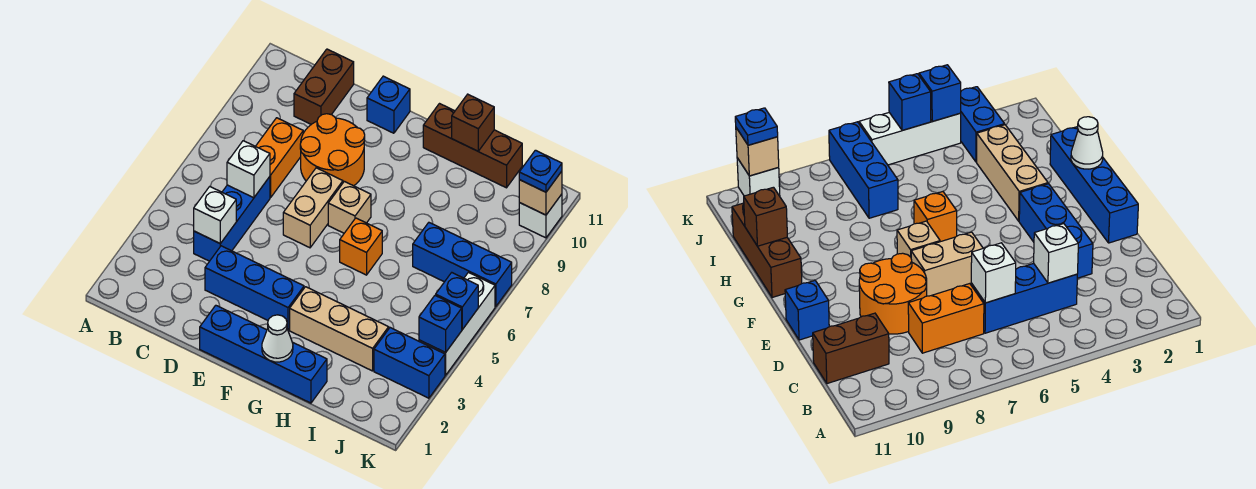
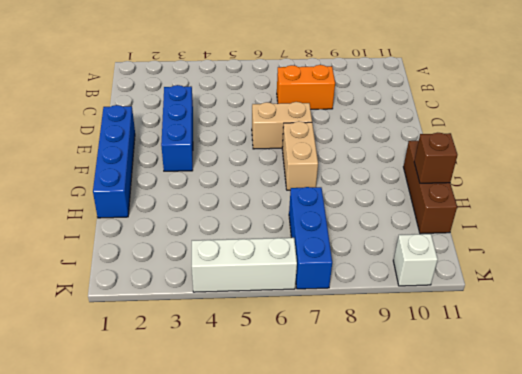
tan brick F7:G7 level 1 -> tan brick F7 level 1
none -> blue brick C4:C6 level 1
none -> brown brick C10:C11 level 1
none -> orange round brick D8:E9 level 1

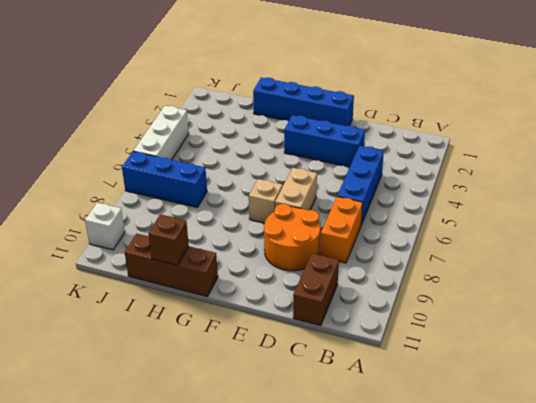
none -> blue brick E11 level 1
none -> tan brick G3:I3 level 1
none -> orange brick G6 level 1

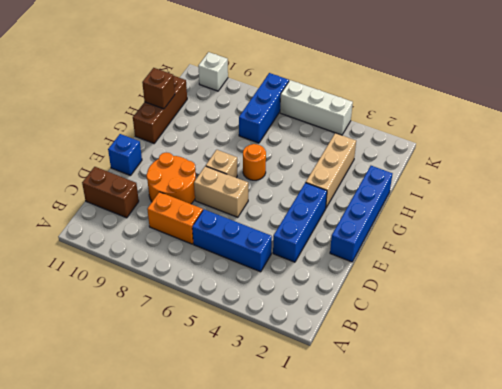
orange round brick G6 level 1 -> orange brick G6 level 1
none -> blue brick J3:K3 level 1
none -> white brick C4 level 2
none -> white brick C6 level 2

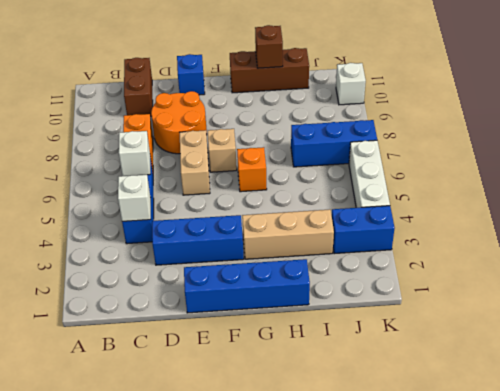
none -> white cone G1 level 2
none -> blue brick K4 level 2
none -> blue brick K5 level 2

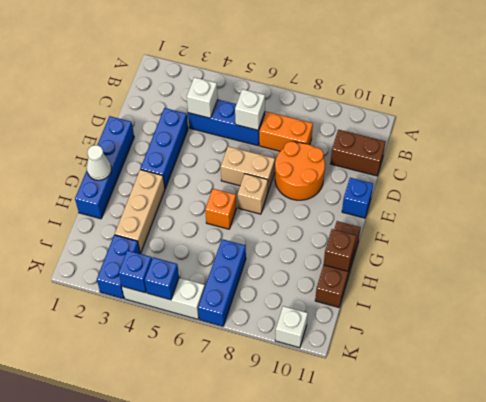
none -> tan brick K10 level 2
none -> blue plate K10 level 3

